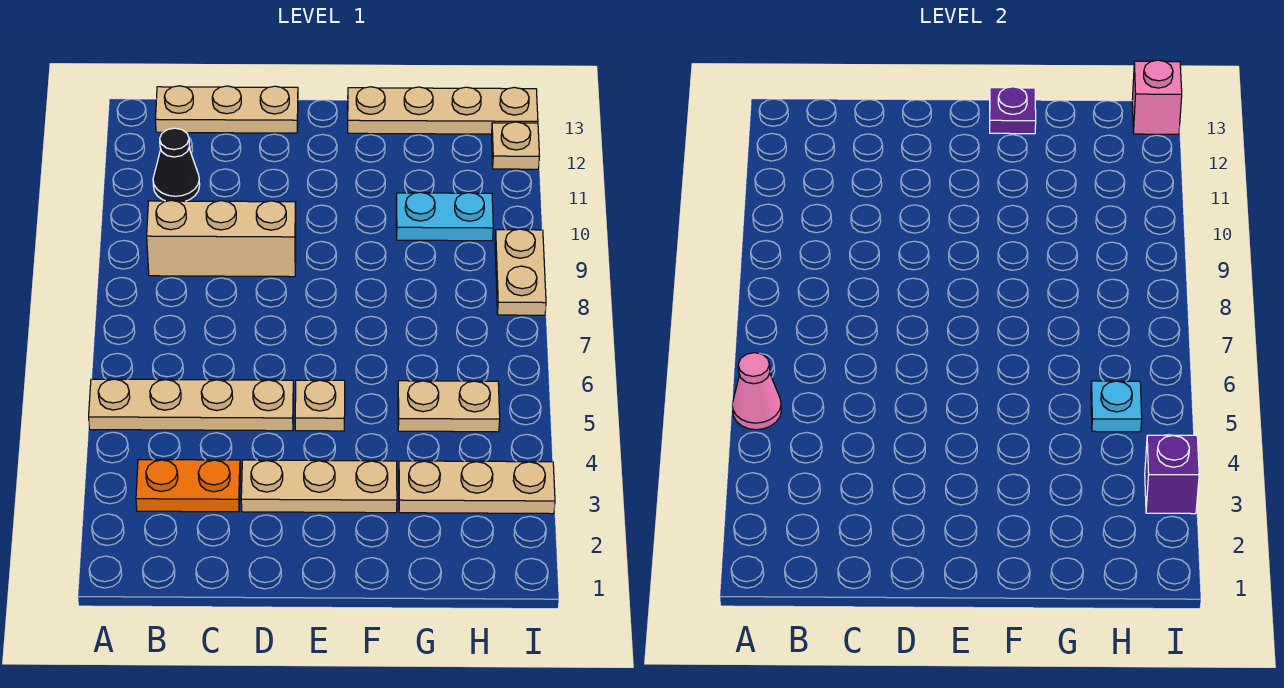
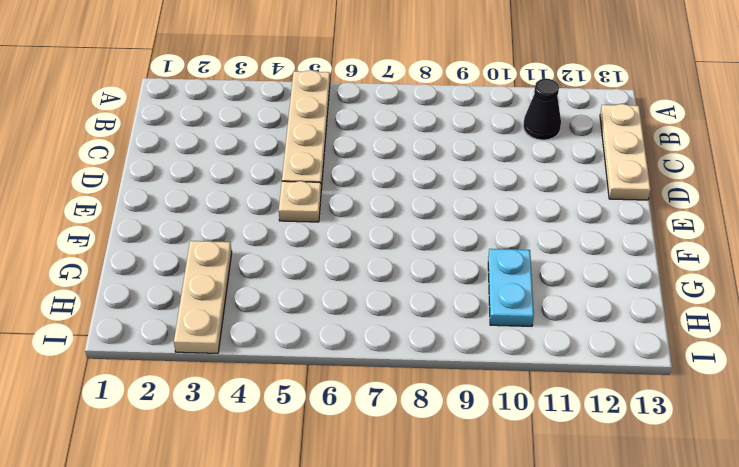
none -> orange plate B3:C3 level 1
none -> tan brick B9:D9 level 1
none -> tan plate D3:F3 level 1

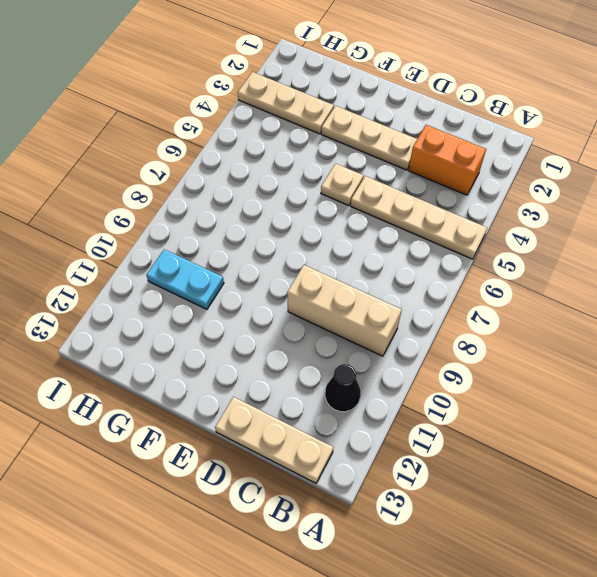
orange brick B3:C3 level 1 -> orange plate B3:C3 level 1
none -> tan plate F13:I13 level 1
none -> tan plate G5:H5 level 1
none -> tan plate I8:I9 level 1

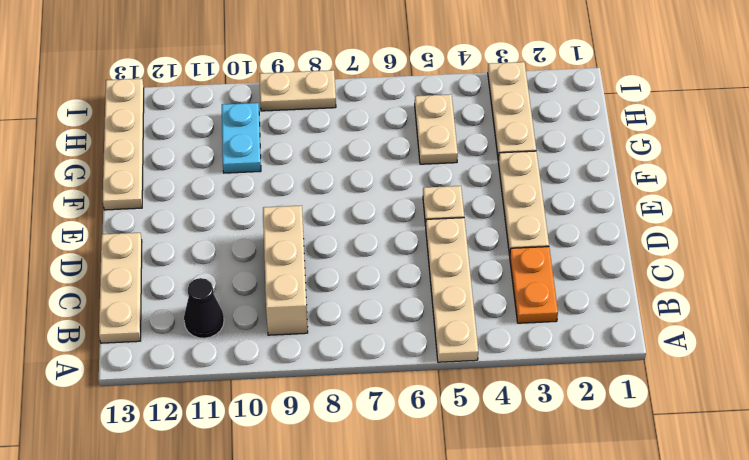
none -> tan plate I12 level 1
none -> pink cone A5 level 2
none -> purple plate F13 level 2

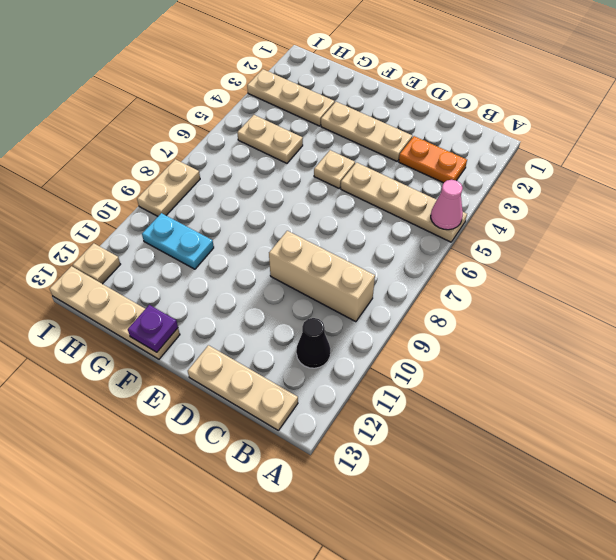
none -> cyan plate H5 level 2
none -> purple brick I3 level 2
none -> pink brick I13 level 2

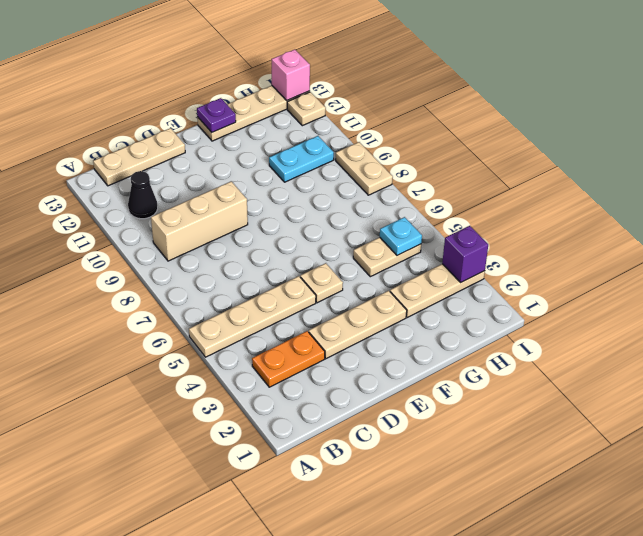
none -> pink cone A5 level 2

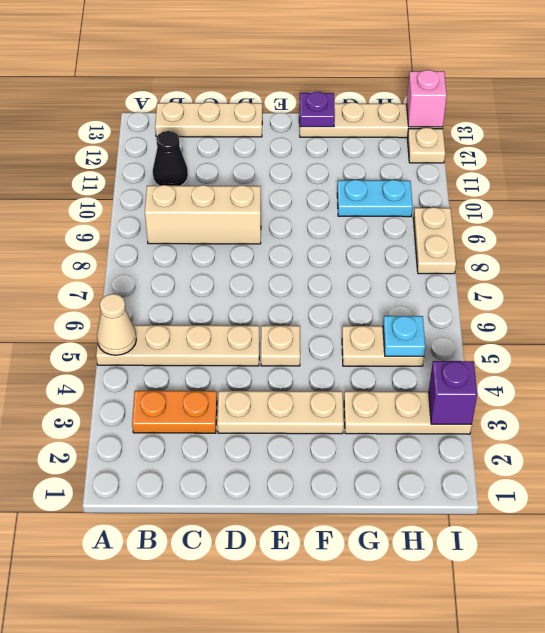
tan cone A5 level 2 -> pink cone A5 level 2

